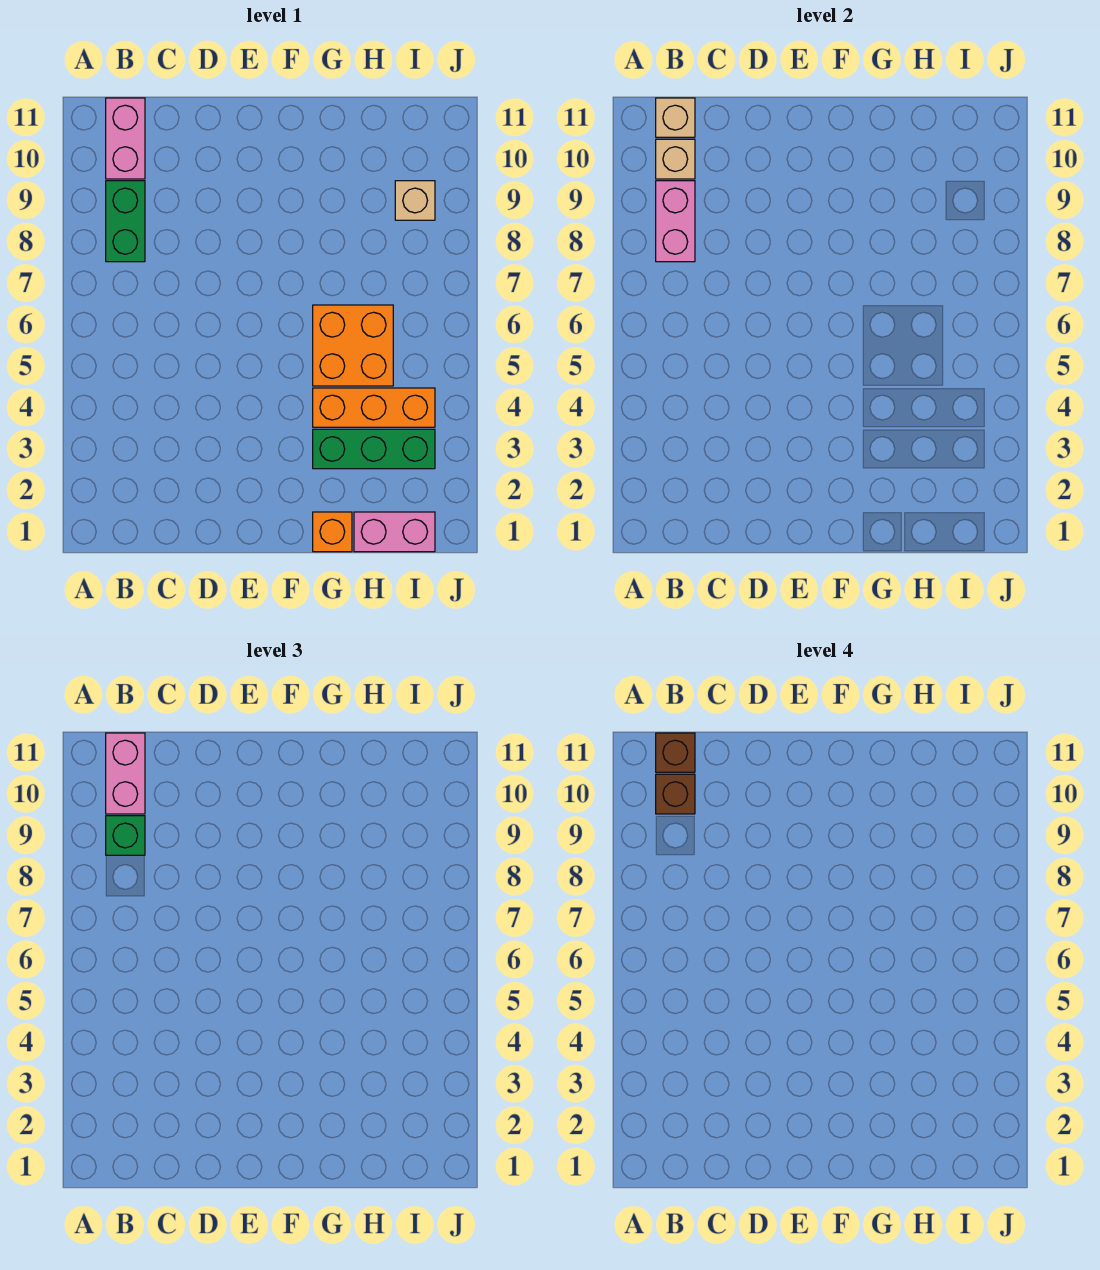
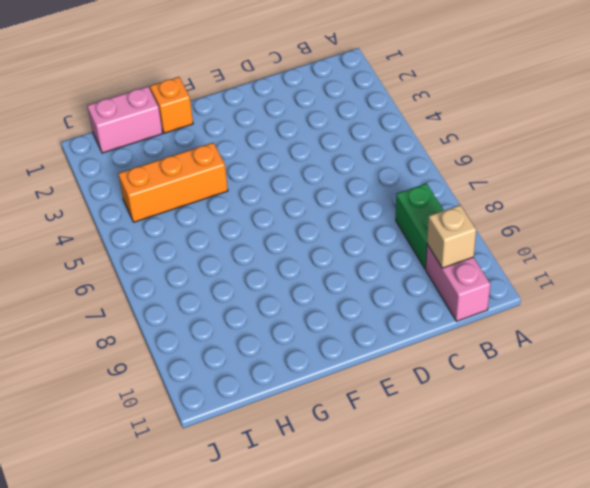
none -> green brick G3:I3 level 1
none -> orange brick G5:H6 level 1
none -> tan brick I9 level 1

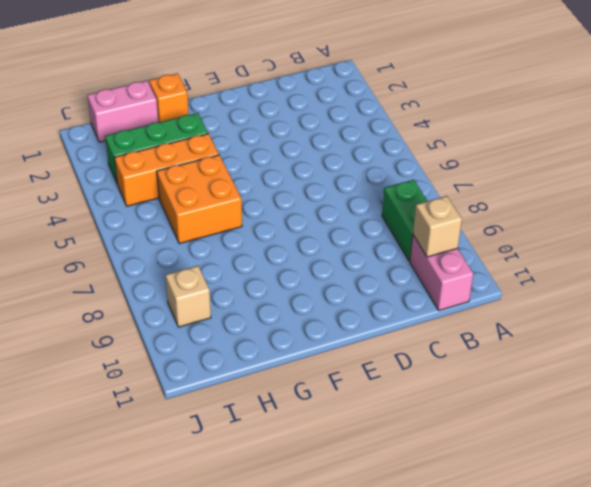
none -> pink brick B8:B9 level 2
none -> tan brick B11 level 2
none -> green brick B9 level 3

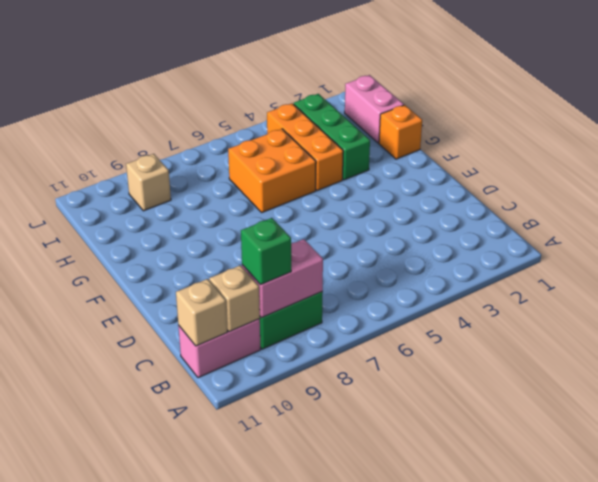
none -> pink brick B10:B11 level 3
none -> brown brick B10 level 4
none -> brown brick B11 level 4

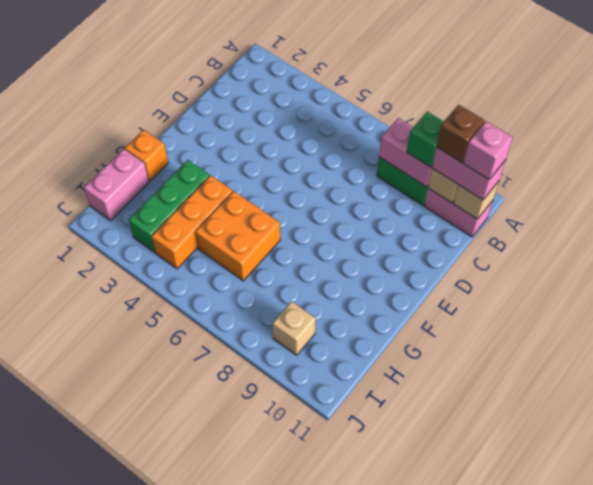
pink brick B11 level 4 -> brown brick B11 level 4

